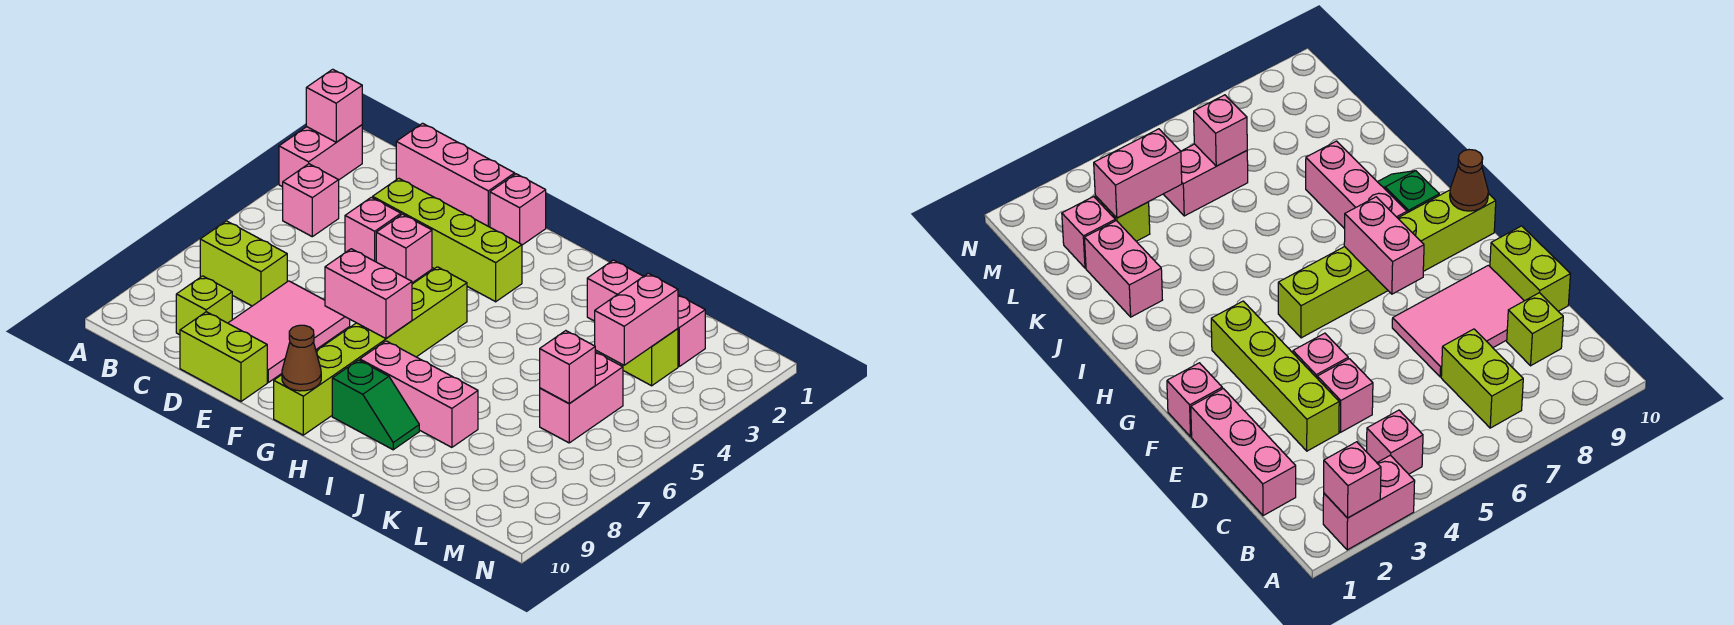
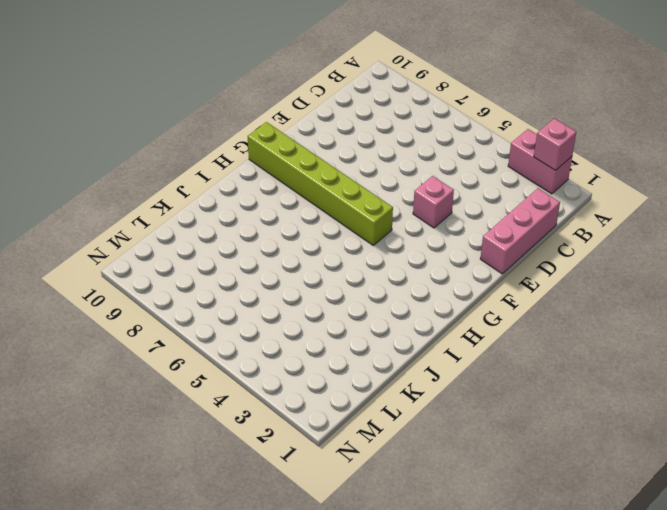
none -> pink brick B4 level 1
none -> lime brick B7:C7 level 1
none -> lime brick C9 level 1

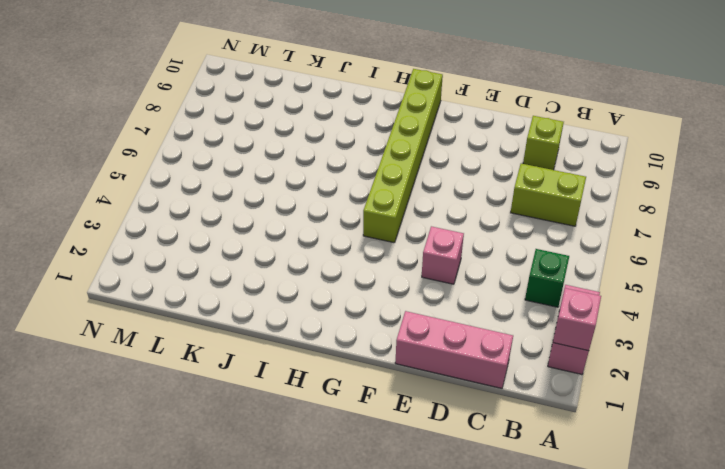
green brick B4 level 1 -> pink brick B4 level 1
none -> lime brick D3:G3 level 1
none -> pink brick D4 level 1
none -> pink tile D7:E9 level 1

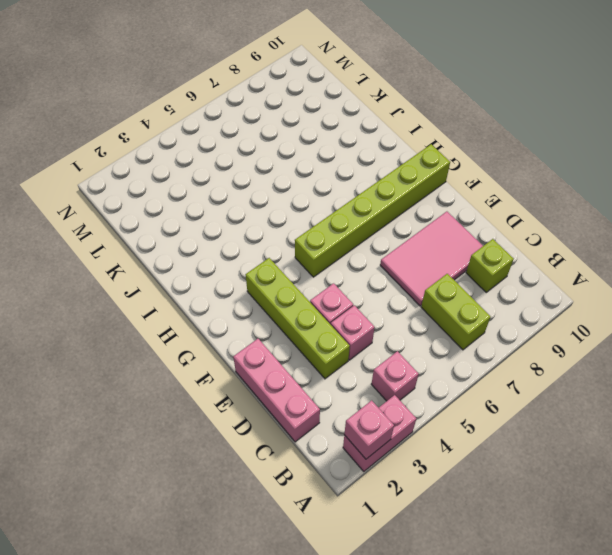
none -> lime brick D10:E10 level 1
none -> pink brick F1 level 1
none -> pink brick H8:J8 level 1

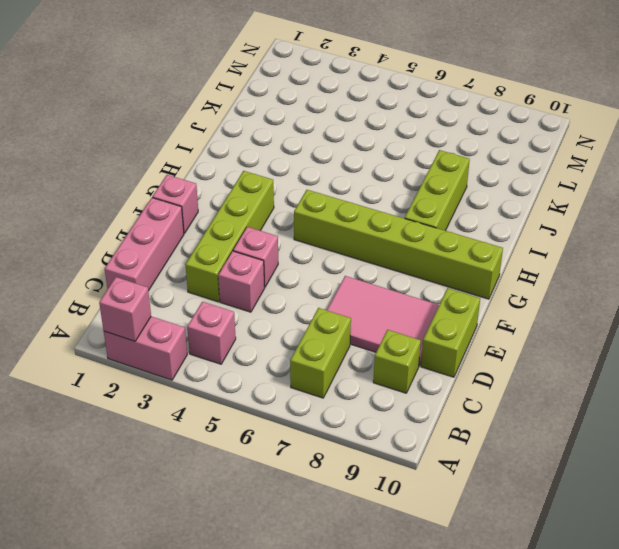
lime brick H8:J8 level 1 -> pink brick H8:J8 level 1
none -> green slope H9:I9 level 1 top H
none -> pink brick J2:K2 level 1
none -> pink brick L2 level 1

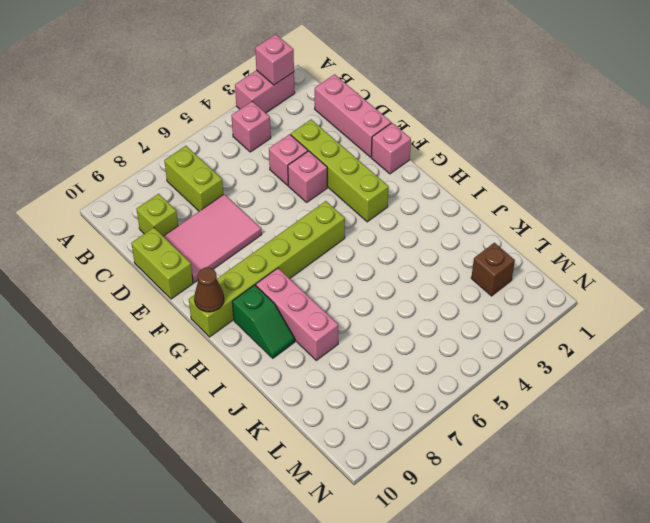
brown brick L2 level 1 -> pink brick L2 level 1
none -> pink brick J2:K2 level 1
none -> lime brick L3 level 1
none -> pink brick L5:L6 level 1

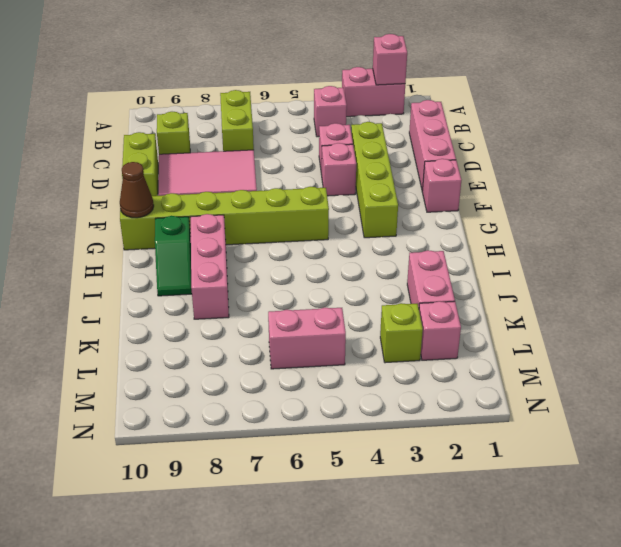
none -> pink brick F7:G7 level 2
none -> pink brick L3:L4 level 2
none -> pink brick L6 level 2

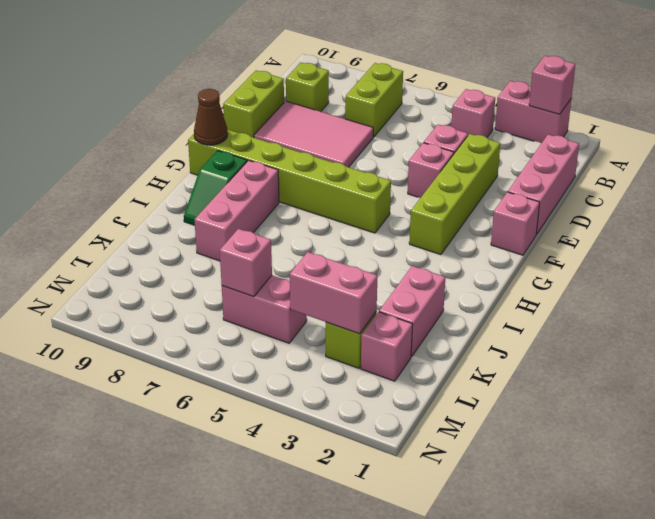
none -> pink brick F7:G7 level 2

